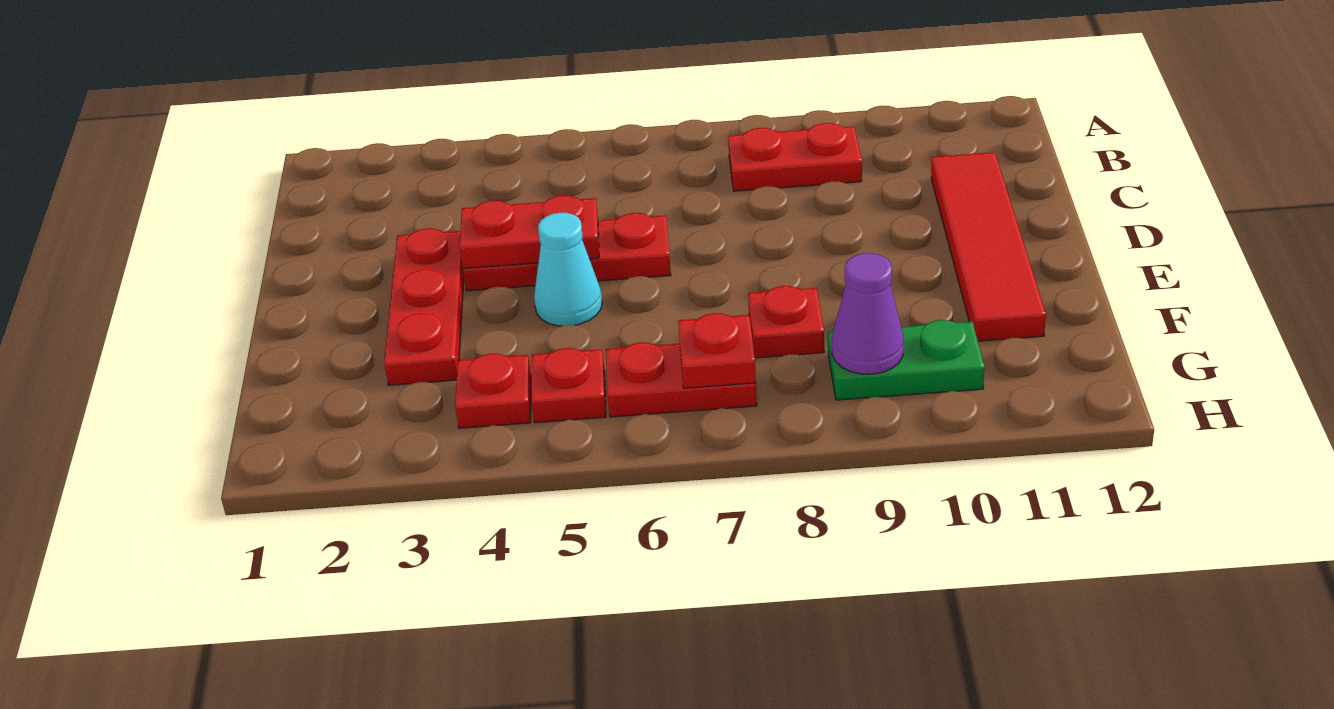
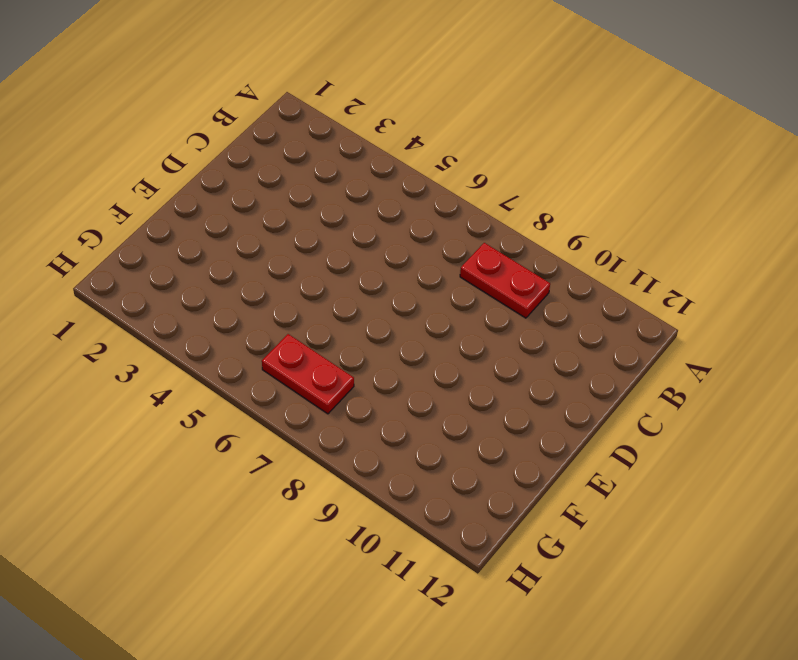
none -> red tile C11:F11 level 1
none -> red plate D3:F3 level 1
none -> red plate D4:D6 level 1

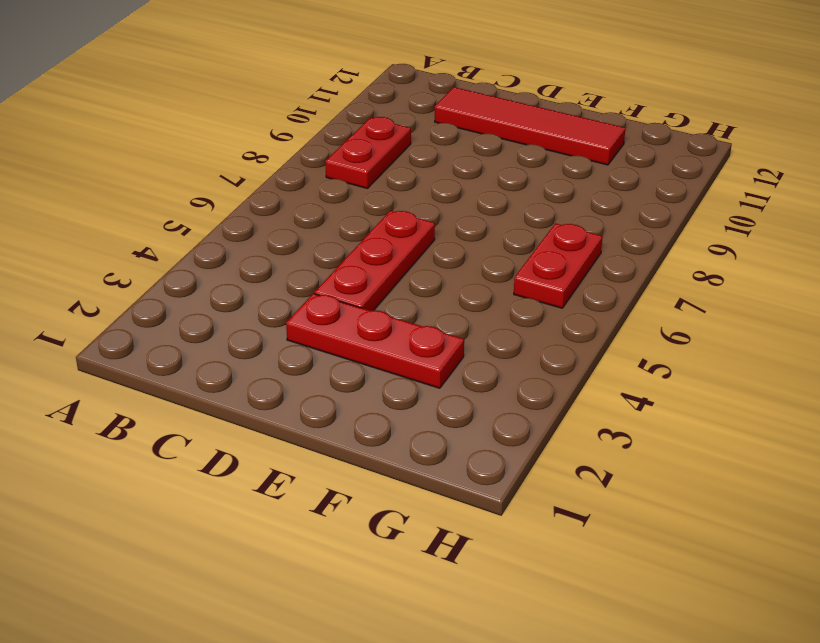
none -> cyan cone E5 level 1
none -> red plate F8 level 1
none -> red plate G4 level 1

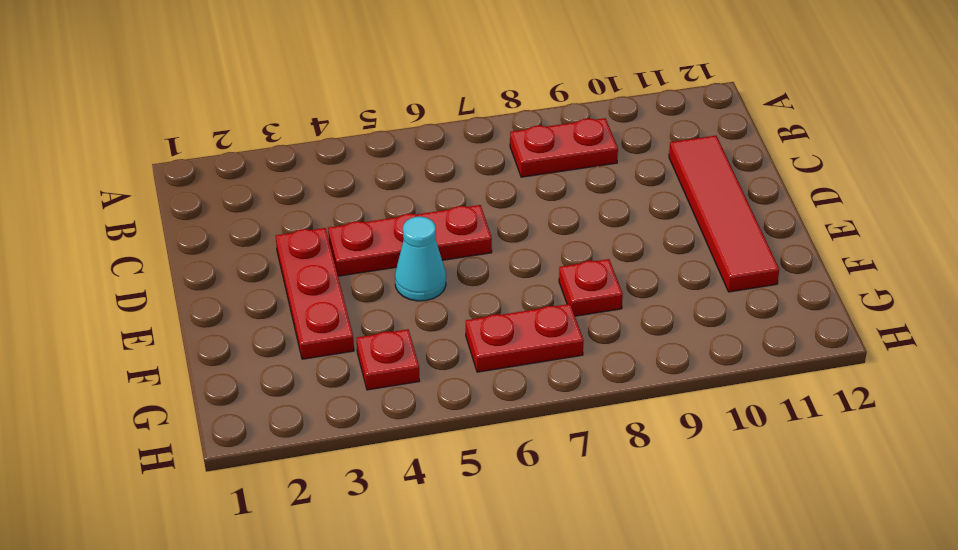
none -> red plate G5 level 1
none -> green plate G9:G10 level 1
none -> red plate D4:D5 level 2

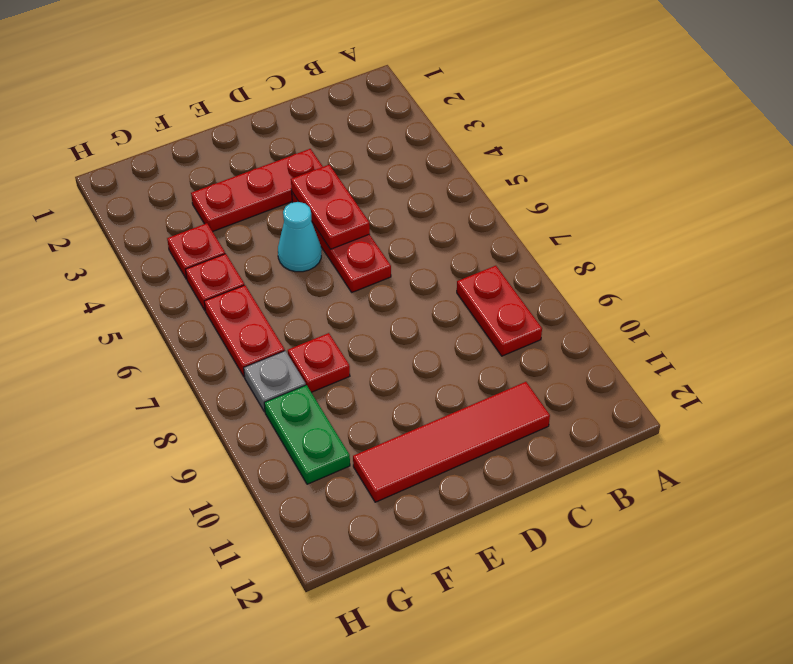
grey plate G8 level 1 -> none
none -> red plate G7 level 2
none -> purple cone G9 level 2

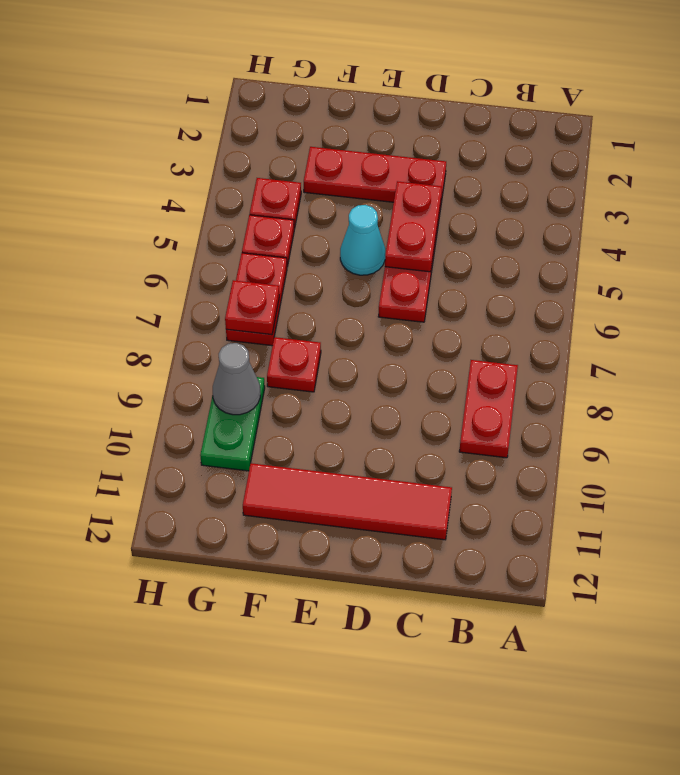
grey cone G9 level 2 -> purple cone G9 level 2

